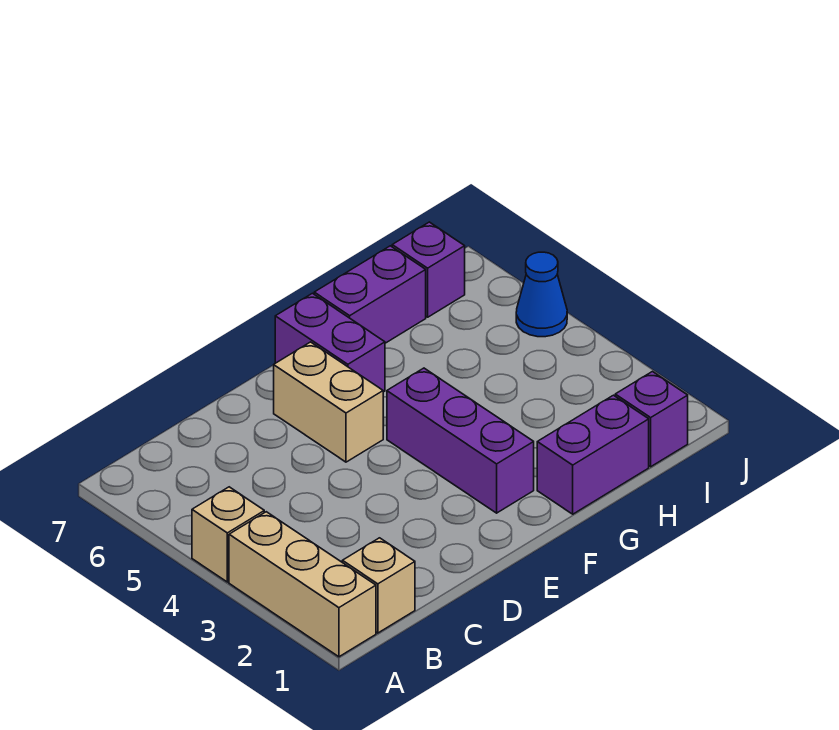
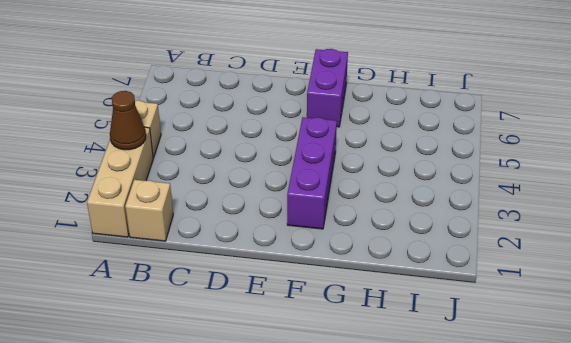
brown cone A3 level 2 -> none
none -> tan brick E5:E6 level 1
none -> purple brick G1:H1 level 1

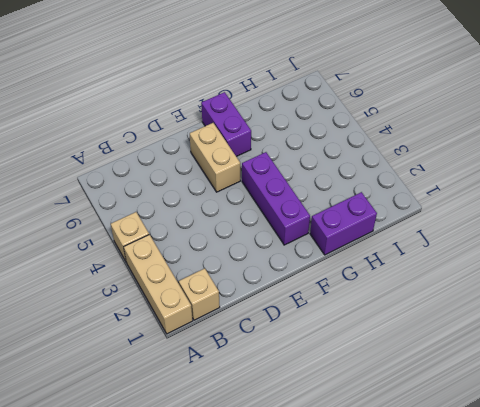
none -> purple brick G7:H7 level 1
none -> purple brick I1 level 1

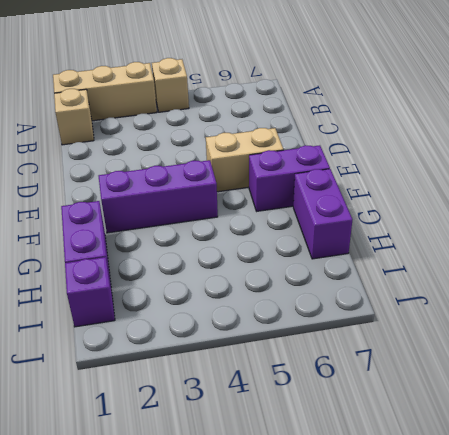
none -> purple brick I7 level 1
none -> blue cone J5 level 1

